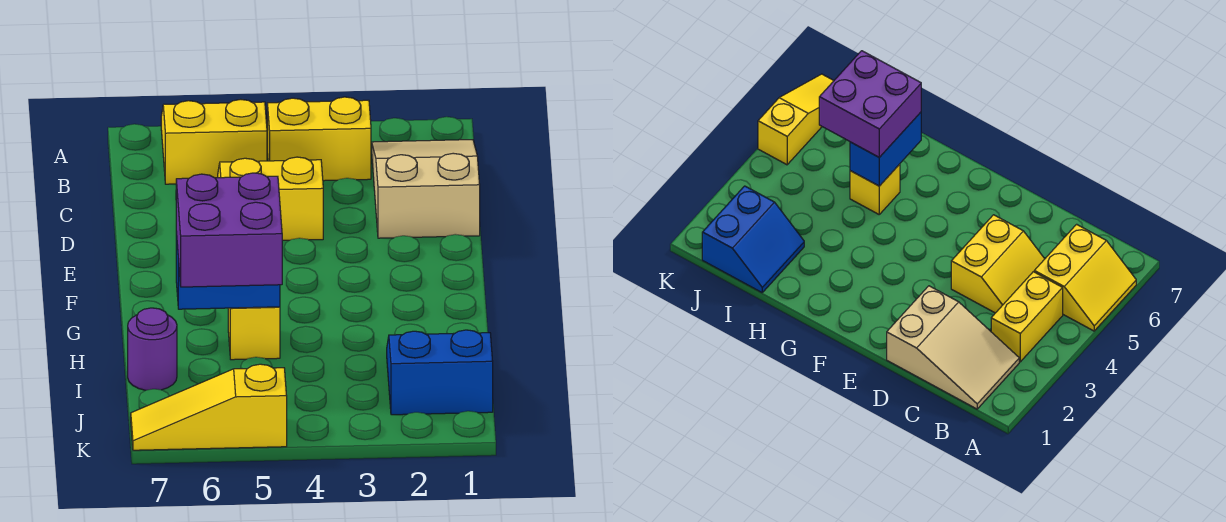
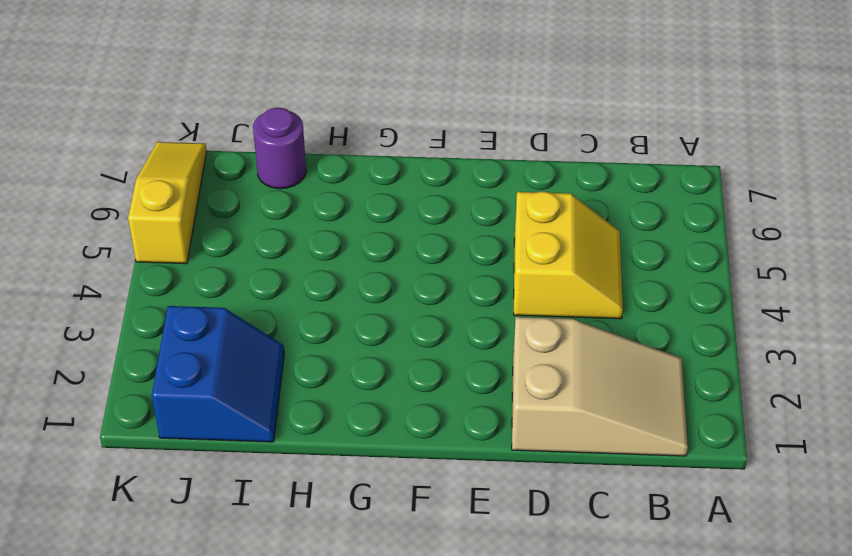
none -> yellow slope A5:B6 level 1 top B
none -> yellow brick B3:B4 level 1

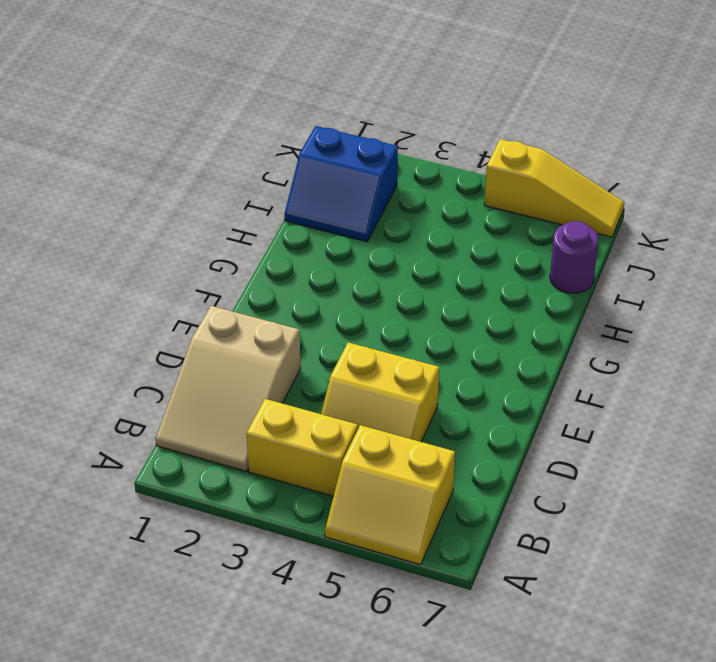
none -> yellow brick H5 level 1
none -> blue brick H5:H6 level 2

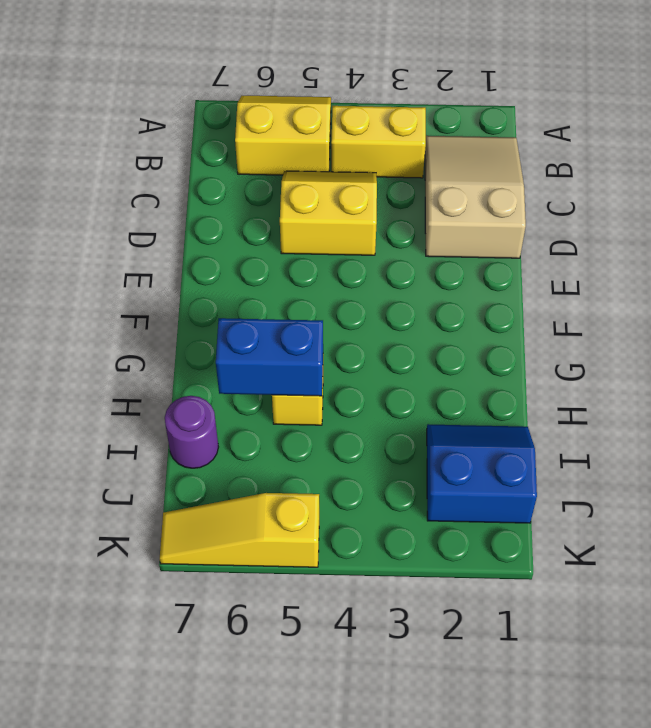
none -> purple brick H5:I6 level 3

